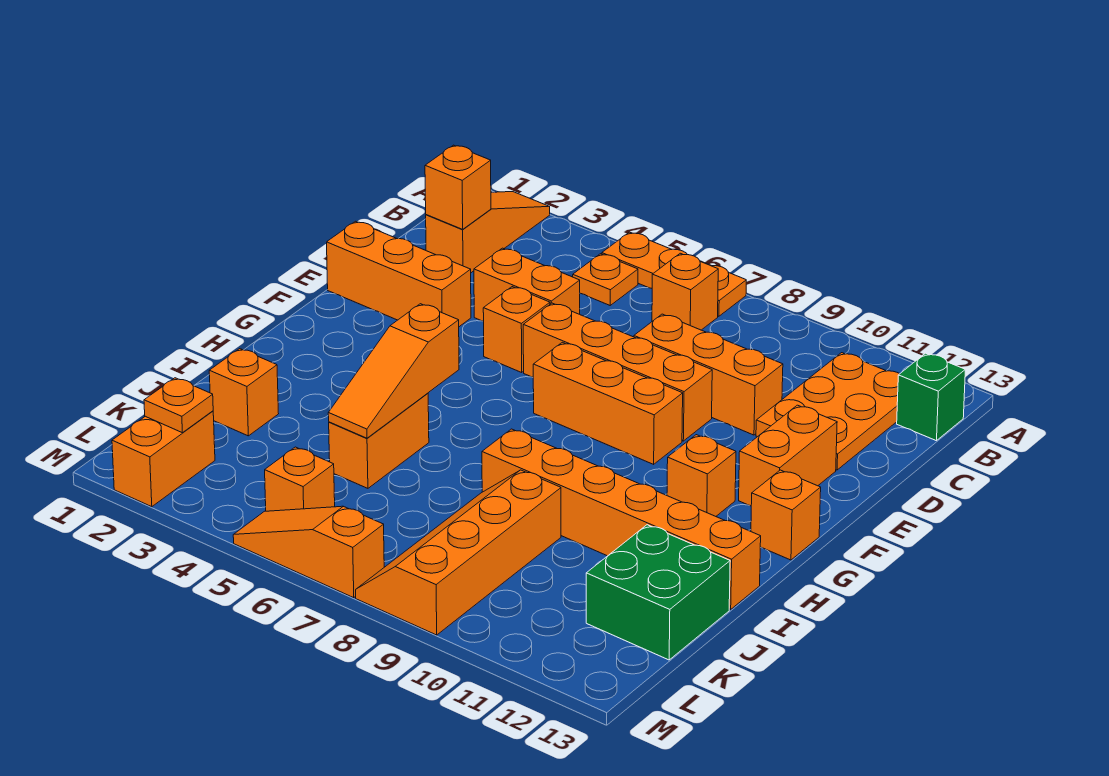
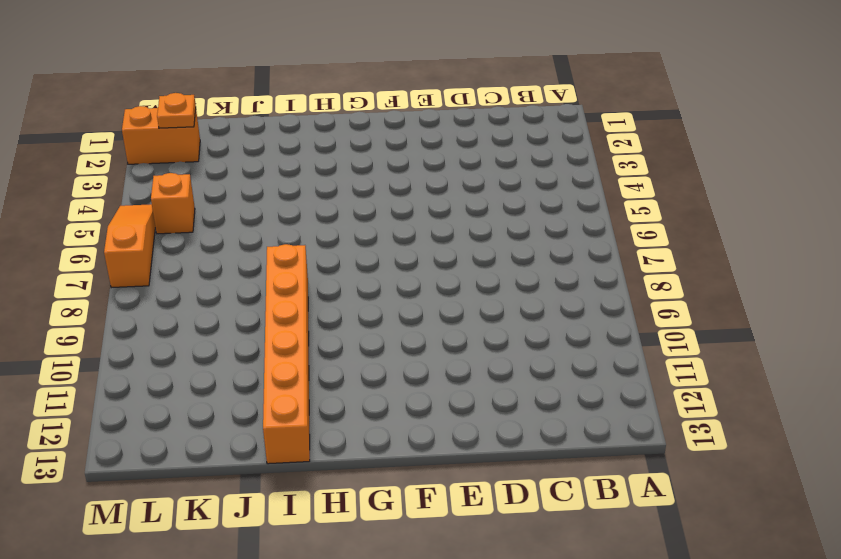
none -> orange slope A2:C2 level 1 top C
none -> orange plate A5:A7 level 1
none -> orange plate B5 level 1

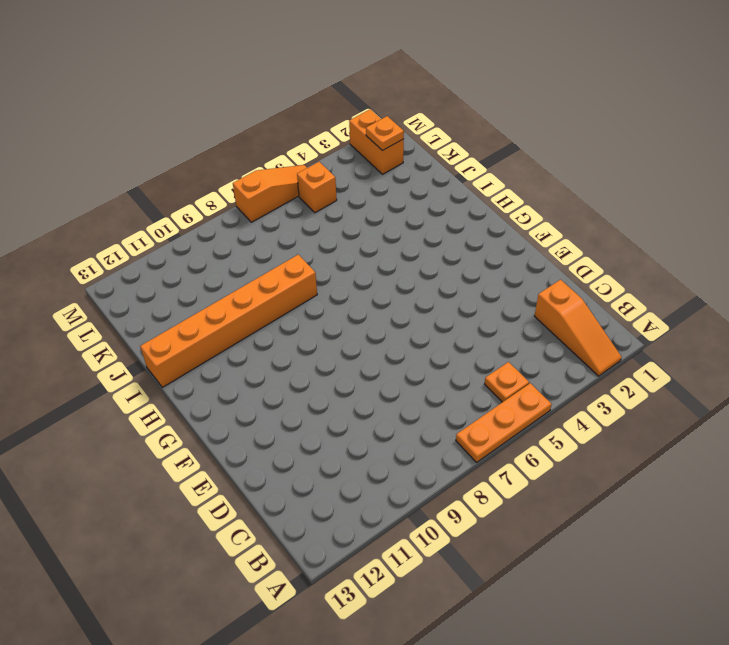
none -> orange brick B7 level 1
none -> orange plate B11:D12 level 1
none -> green brick B13 level 1

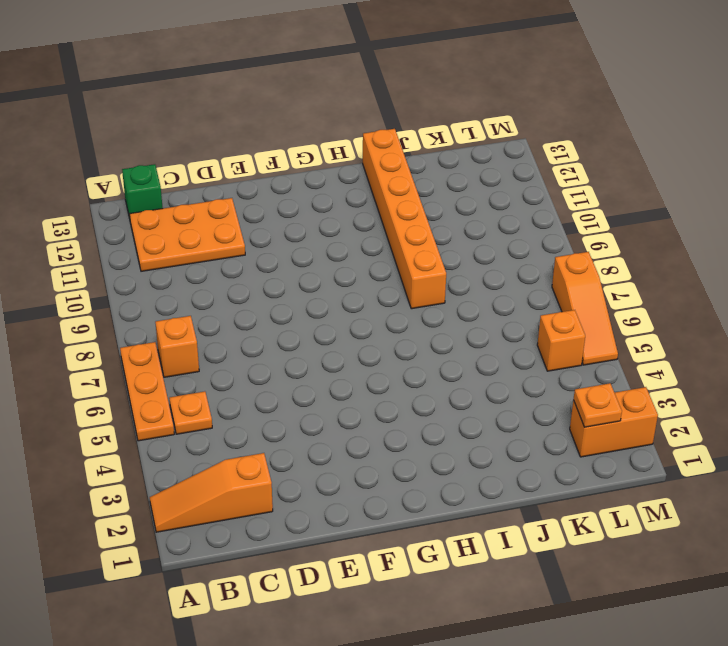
none -> orange brick D4:D5 level 1
none -> orange brick D8:D10 level 1
none -> orange brick E1:E3 level 1

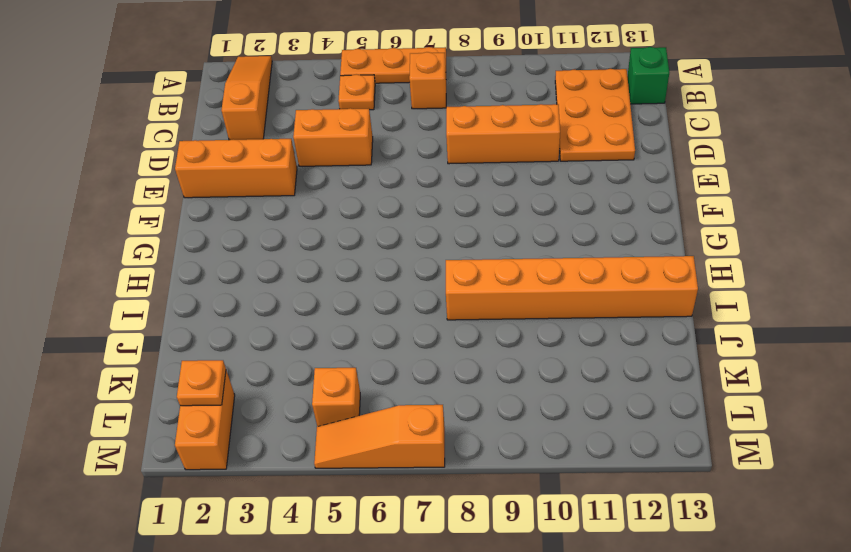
none -> orange brick E5 level 1
none -> orange brick E6:E9 level 1
none -> orange brick E12:F12 level 1

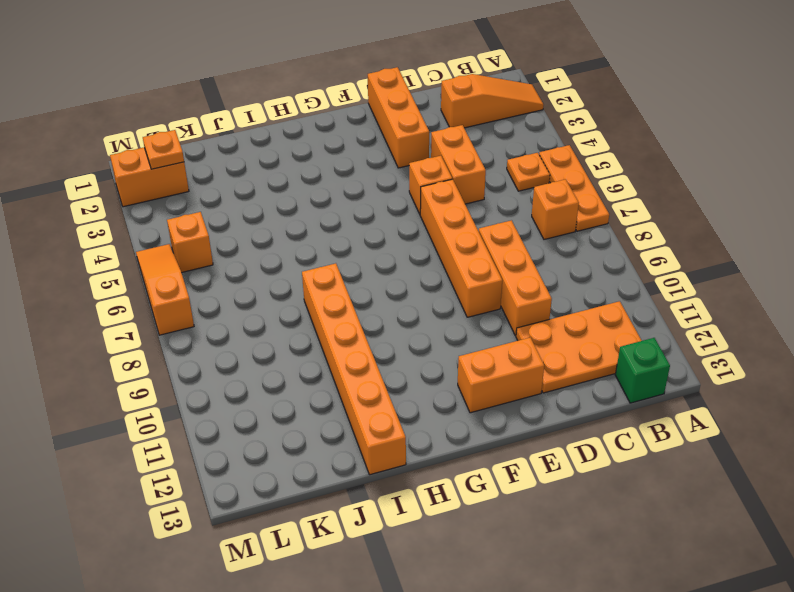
none -> orange brick F7:F9 level 1
none -> orange brick G11 level 1
none -> orange brick G13 level 1

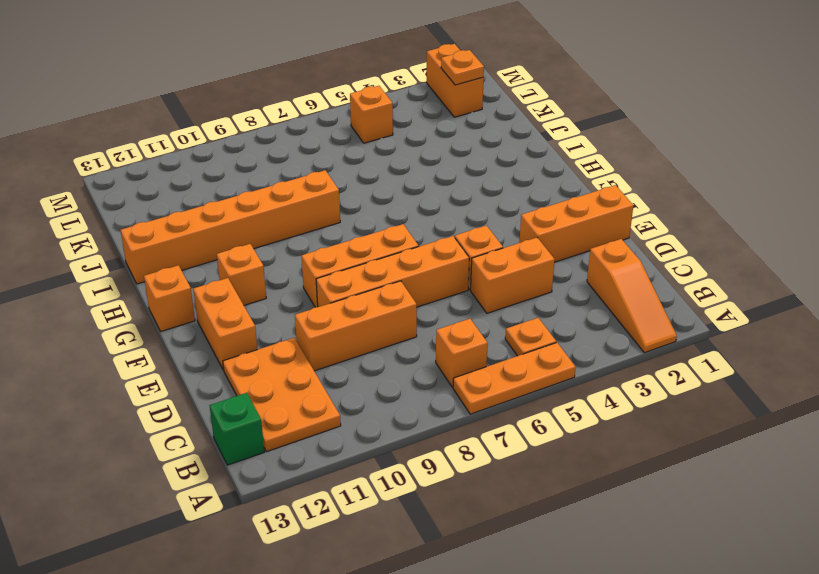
none -> orange brick I5:J5 level 1
none -> orange brick J2 level 1
none -> orange slope J8:M9 level 1 top 9

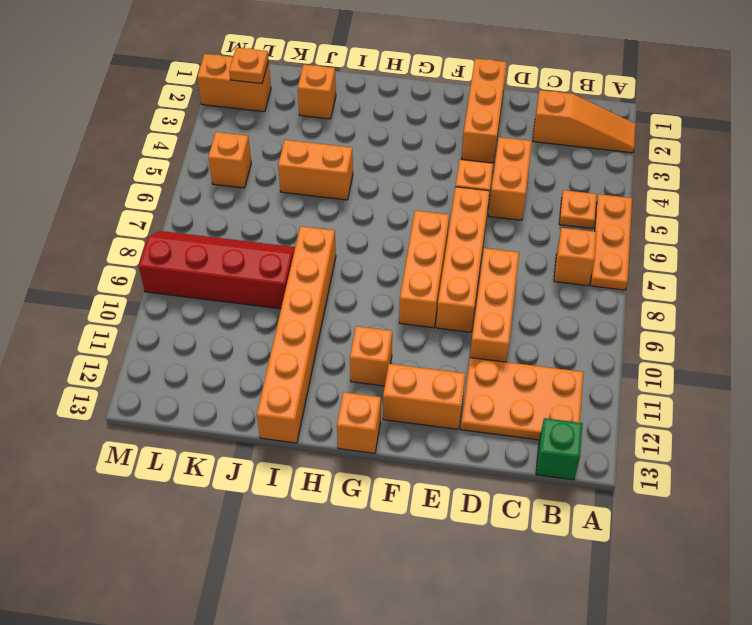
red slope J8:M9 level 1 top 9 -> orange slope J8:M9 level 1 top 9
none -> green brick J12:K13 level 1
none -> orange slope M5:M7 level 1 top 7
none -> orange brick C2 level 2

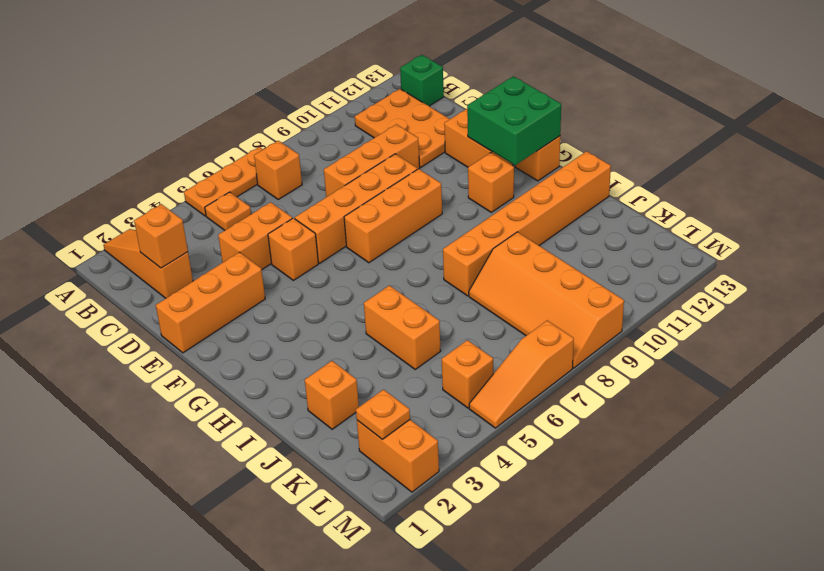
green brick F12:G13 level 2 -> green brick J12:K13 level 1
none -> orange slope H5:J5 level 2 top H

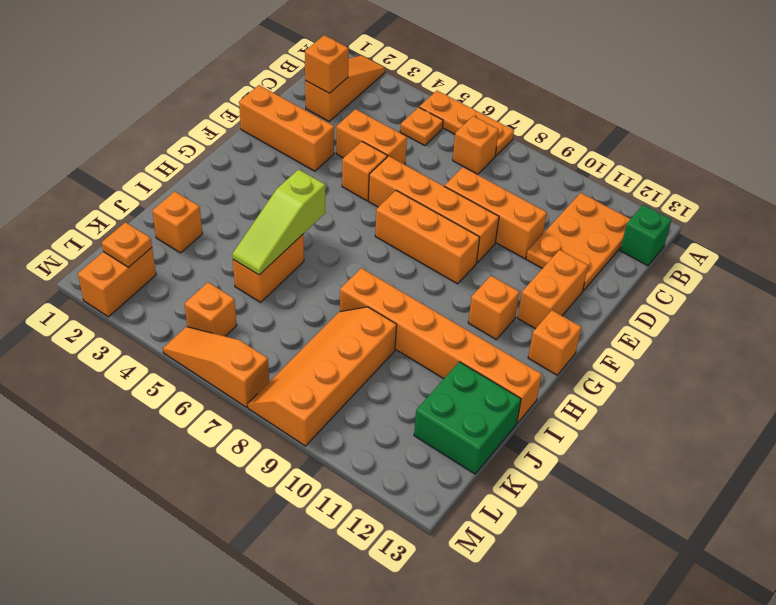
lime slope H5:J5 level 2 top H -> orange slope H5:J5 level 2 top H

